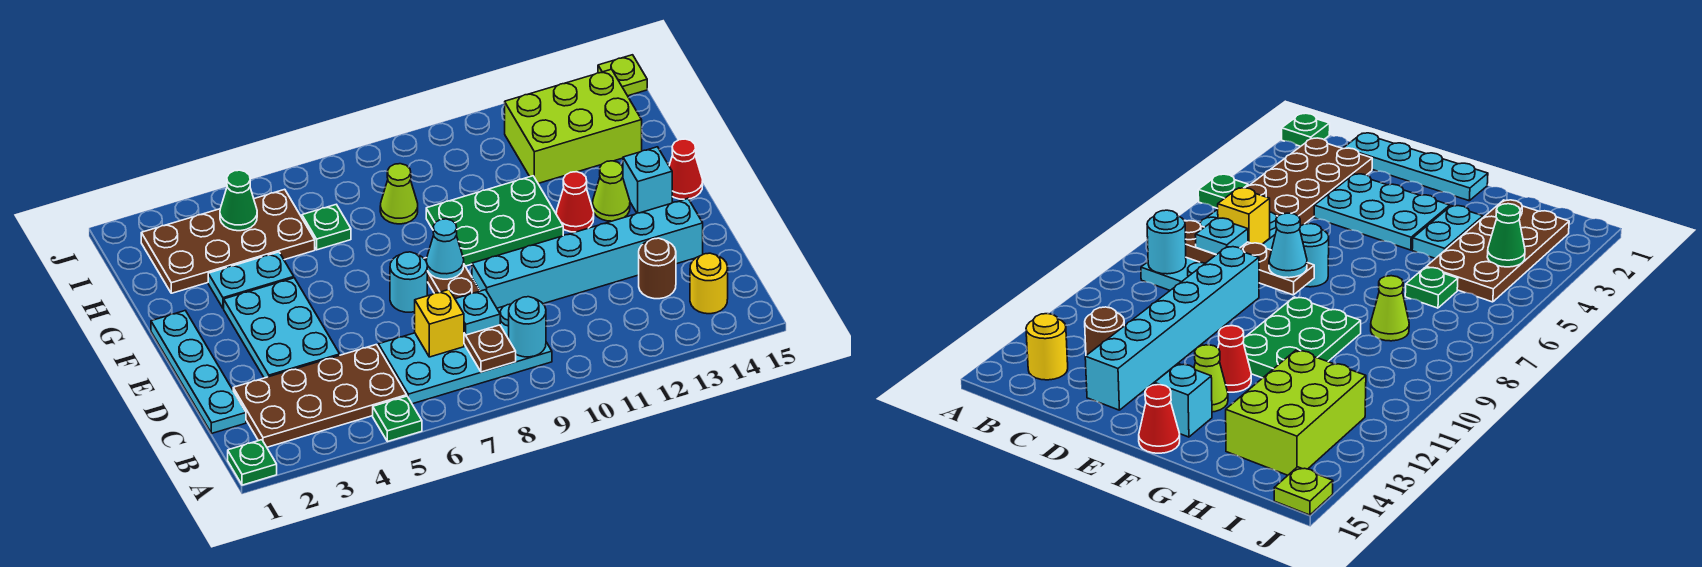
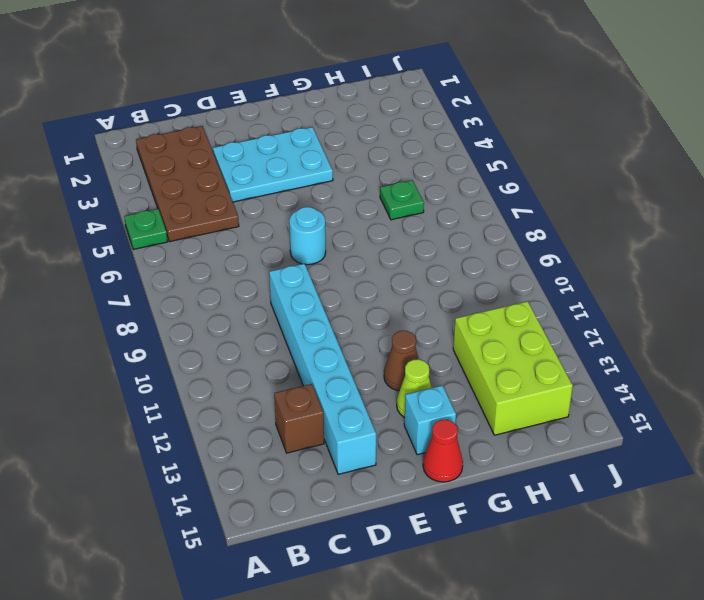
brown brick C13 level 1 -> brown round brick C13 level 1
brown cone F12 level 1 -> red cone F12 level 1
none -> green plate A1 level 1
none -> cyan plate B6:C9 level 1
none -> yellow round brick B14 level 1

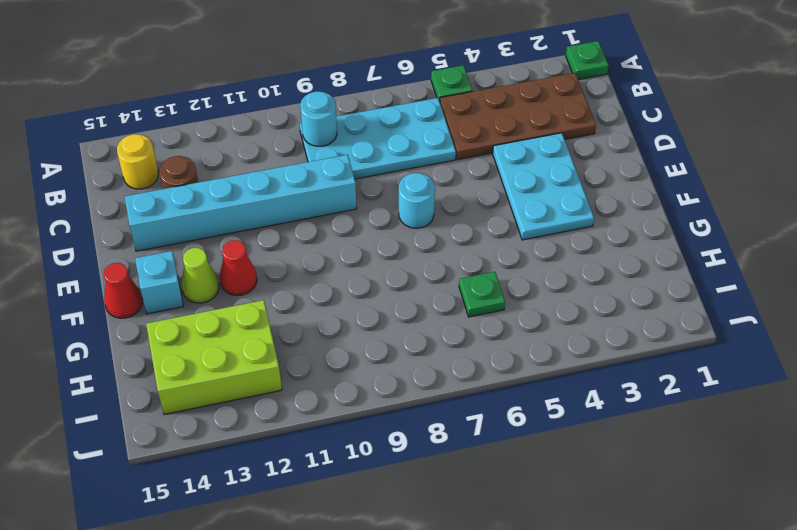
none -> cyan plate C1:F1 level 1
none -> green plate F9:G11 level 1
none -> cyan plate G3:G4 level 1

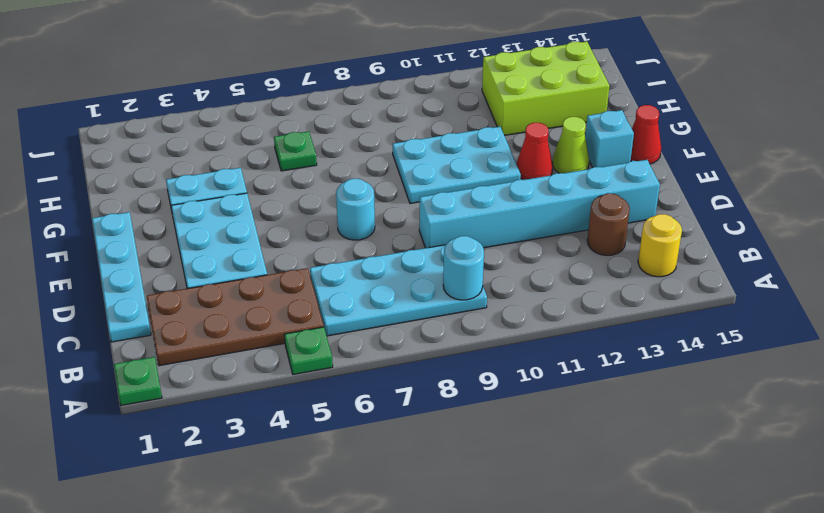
cyan plate F9:G11 level 1 -> green plate F9:G11 level 1
none -> brown plate H2:I5 level 1
none -> lime cone H8 level 1
none -> lime plate J15 level 1

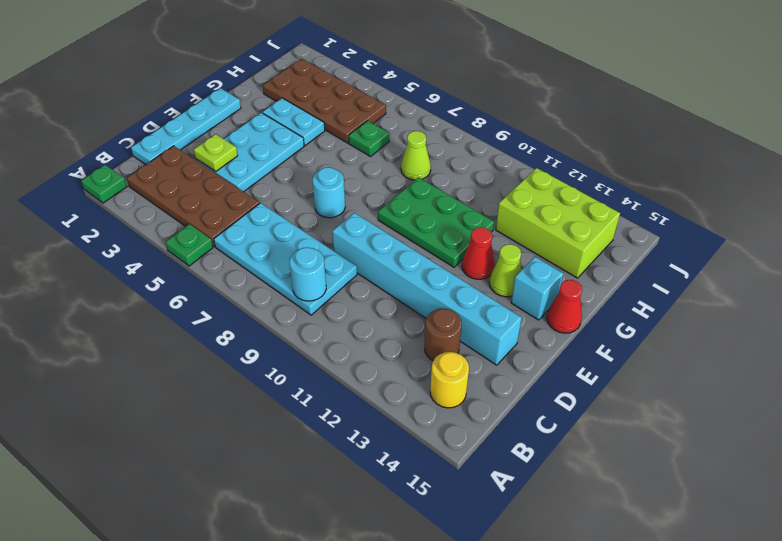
lime plate D3 level 2 -> lime plate J15 level 1
none -> brown plate B8:E8 level 2
none -> yellow brick C7 level 2
none -> green cone I4 level 2

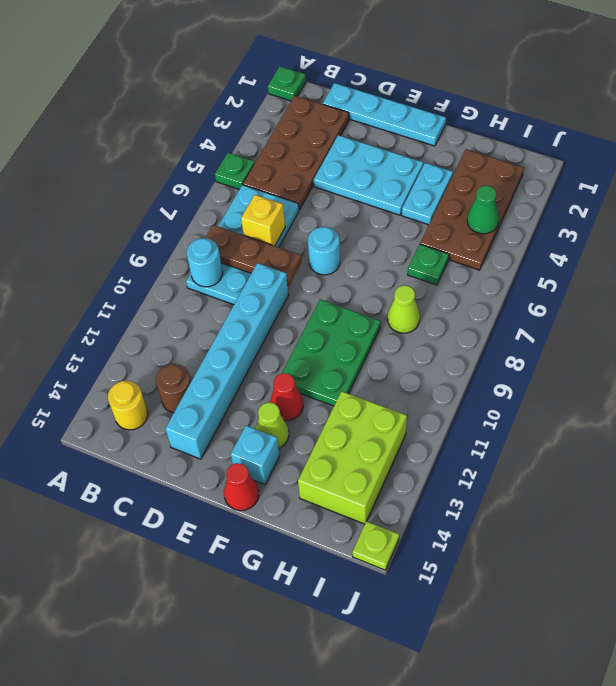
brown plate B8:D8 level 2 -> brown plate B8:E8 level 2
none -> cyan plate C8 level 3
none -> cyan cone E8 level 3

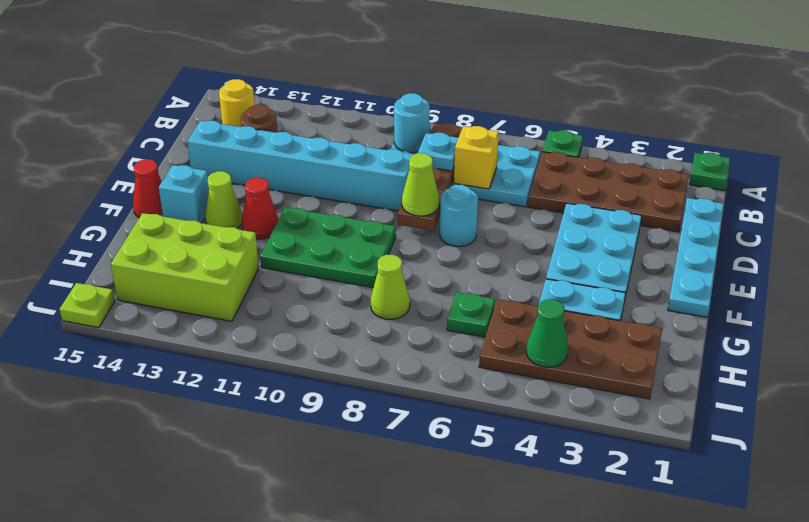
lime cone E8 level 3 -> cyan cone E8 level 3

